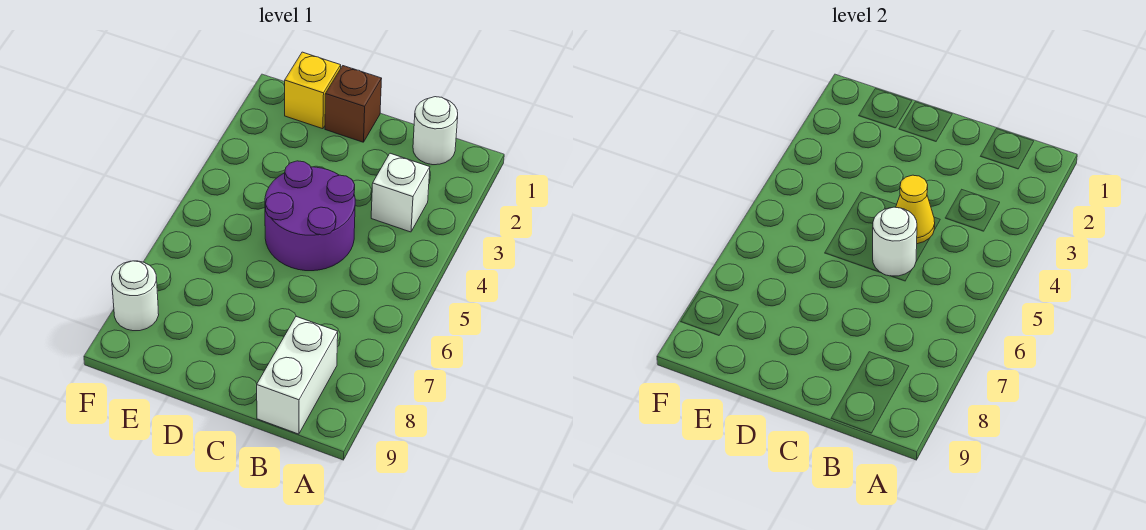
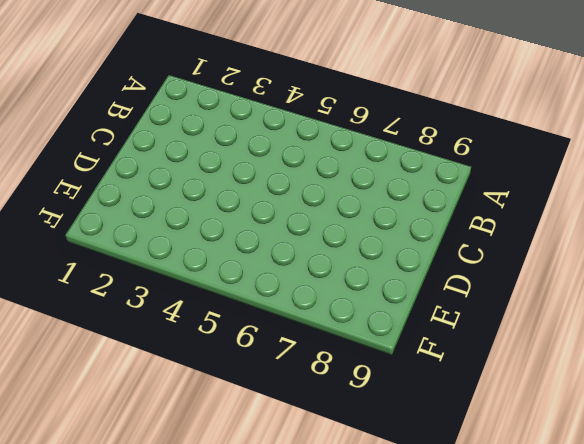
none -> white round brick B1 level 1
none -> white brick B3 level 1

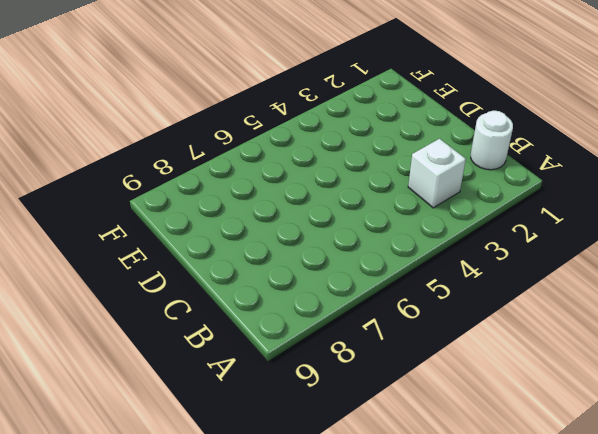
none -> white brick B8:B9 level 1
none -> purple round brick C4:D5 level 1

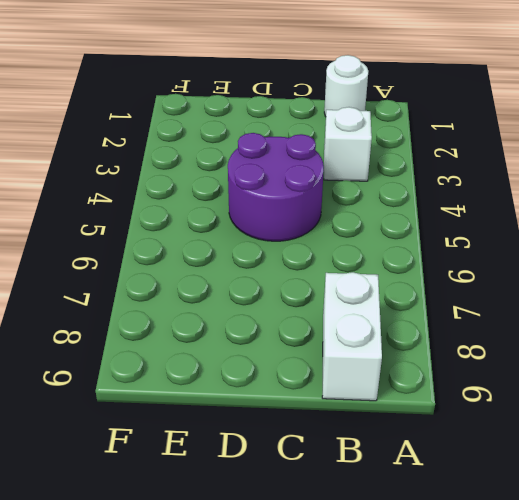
none -> brown brick D1 level 1
none -> yellow brick E1 level 1

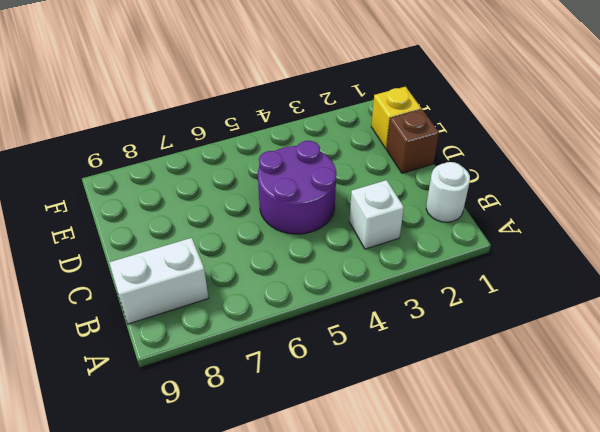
none -> white round brick F8 level 1
none -> yellow cone C4 level 2

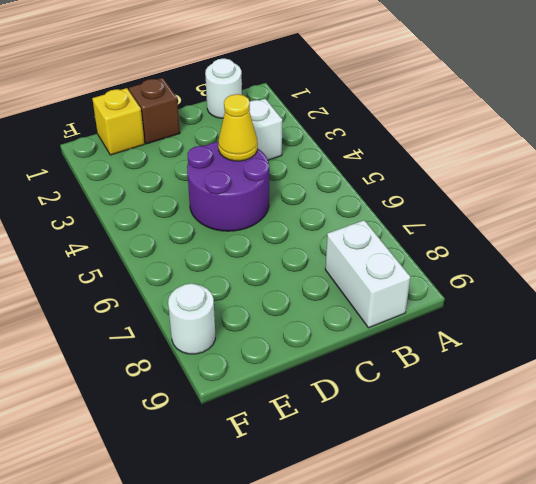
none -> white round brick C5 level 2

